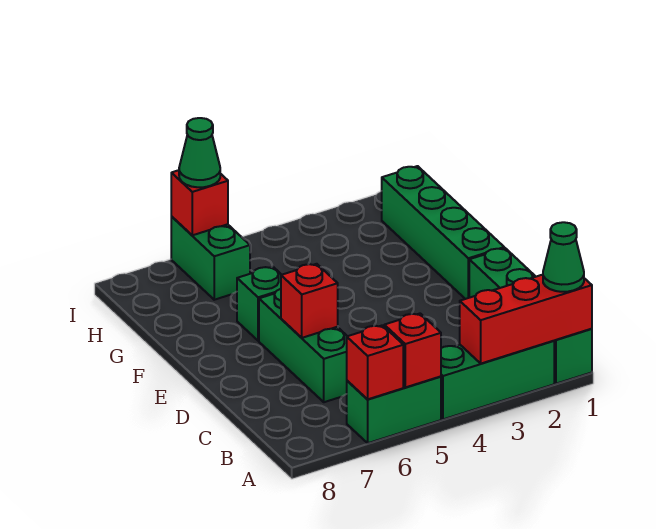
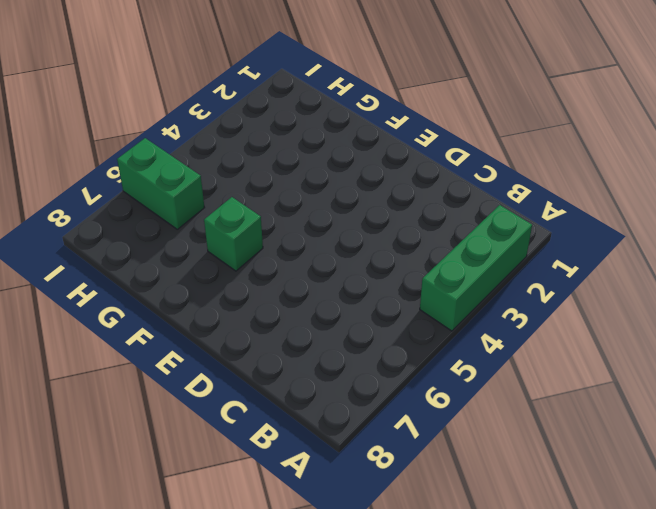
none -> green brick A1:D1 level 1
none -> green brick A5:A6 level 1
none -> green brick C6:E6 level 1

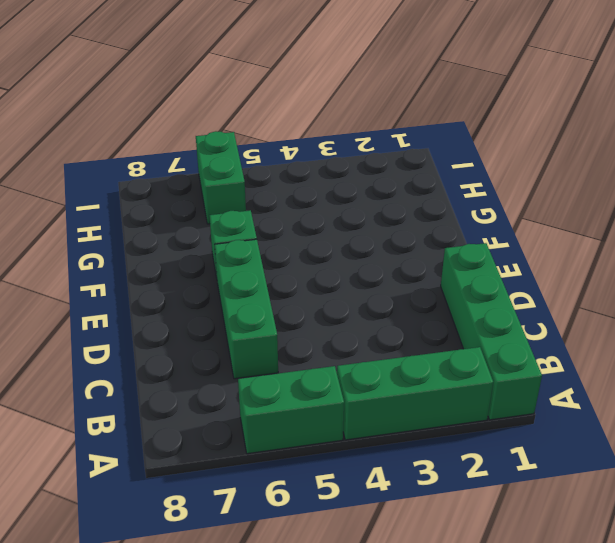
none -> green brick E1:H1 level 1
none -> red brick A1:A3 level 2
none -> red brick A5 level 2

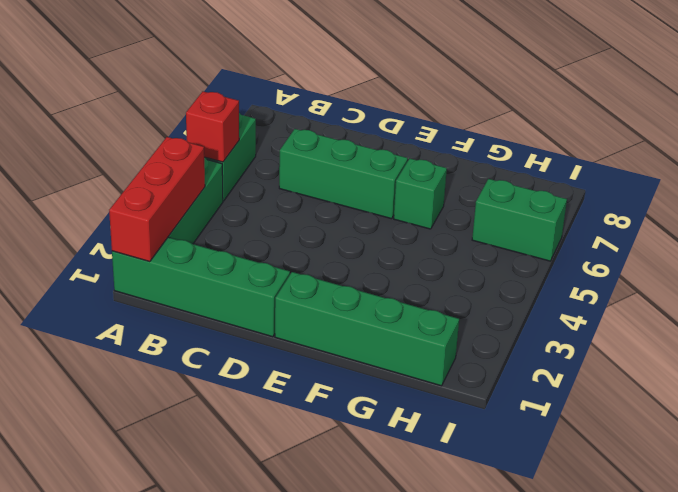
none -> red brick A6 level 2
none -> red brick D6 level 2
none -> red brick I6 level 2

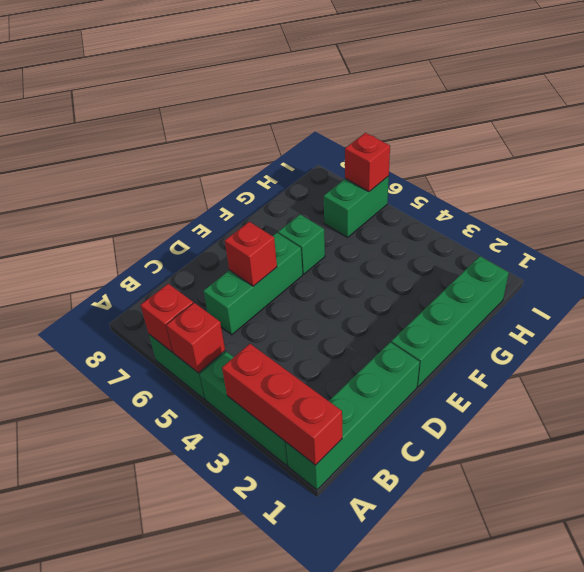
none -> green cone A1 level 3
none -> green cone I6 level 3

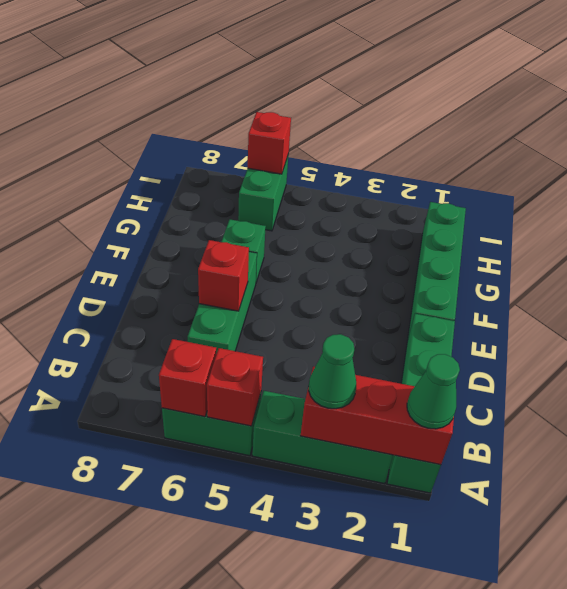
green cone A3 level 3 -> green cone I6 level 3

